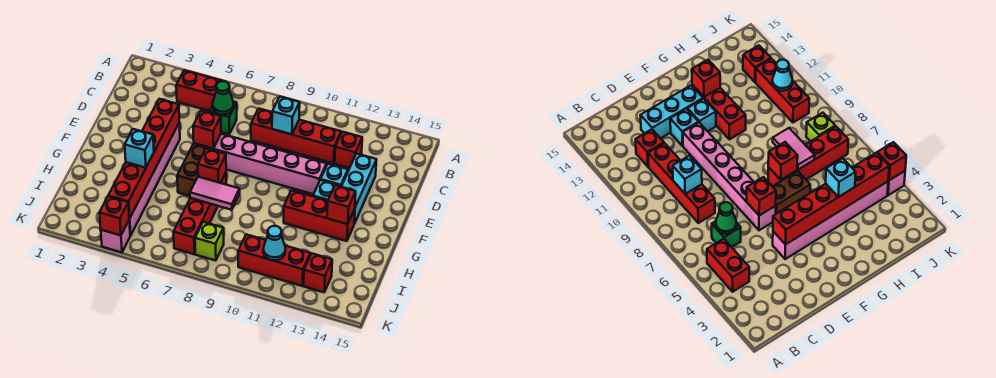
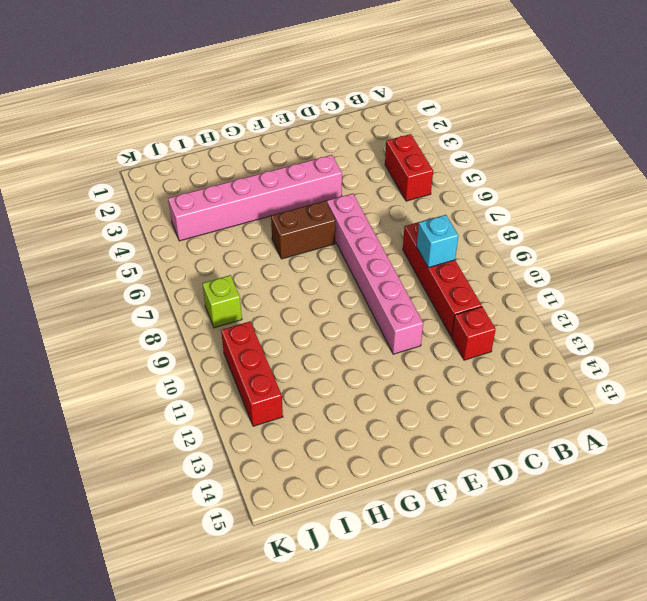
none -> green brick C6 level 1
none -> cyan brick D13:F13 level 1
none -> cyan brick E12 level 1

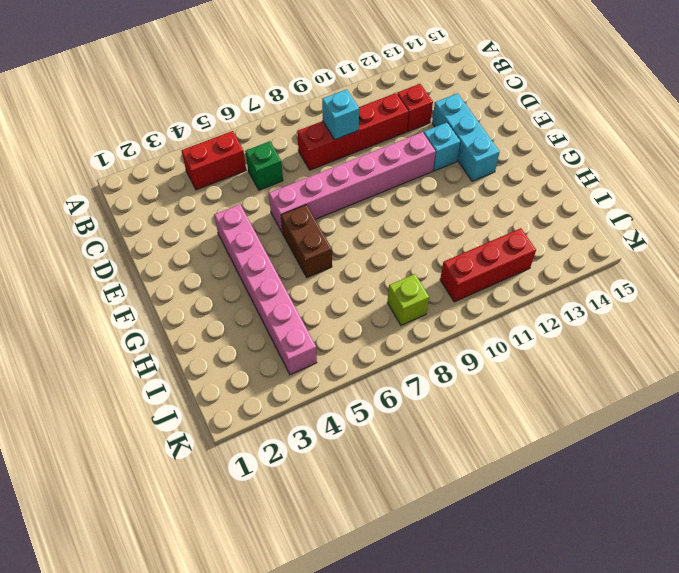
none -> cyan brick F12 level 1
none -> red brick G7:J7 level 1
none -> red brick G11:G13 level 1

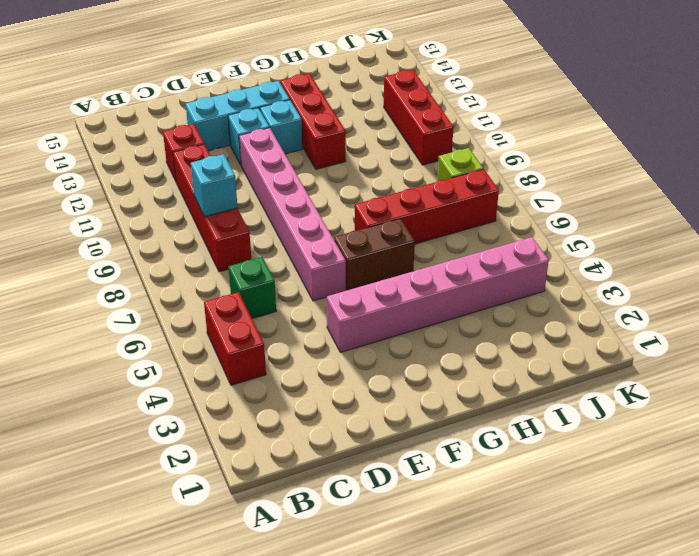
none -> red brick J13 level 1
none -> pink brick K4 level 1
none -> green cone C6 level 2

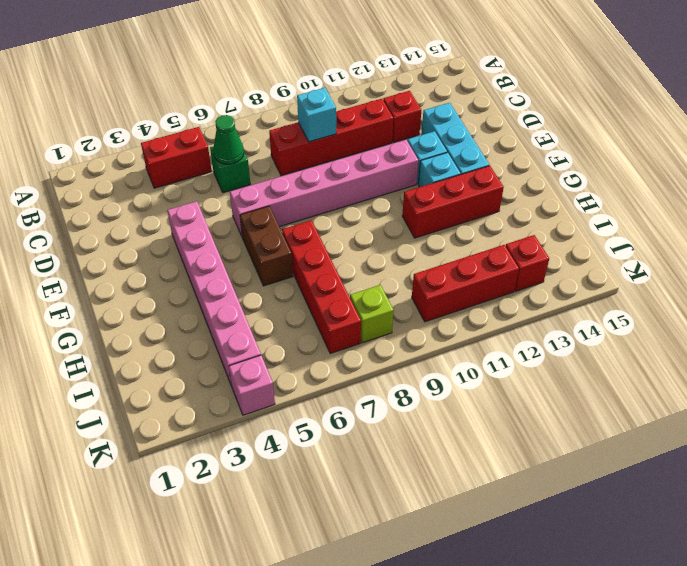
none -> red brick E4:J4 level 2
none -> red brick E6 level 2
none -> red brick G7 level 2

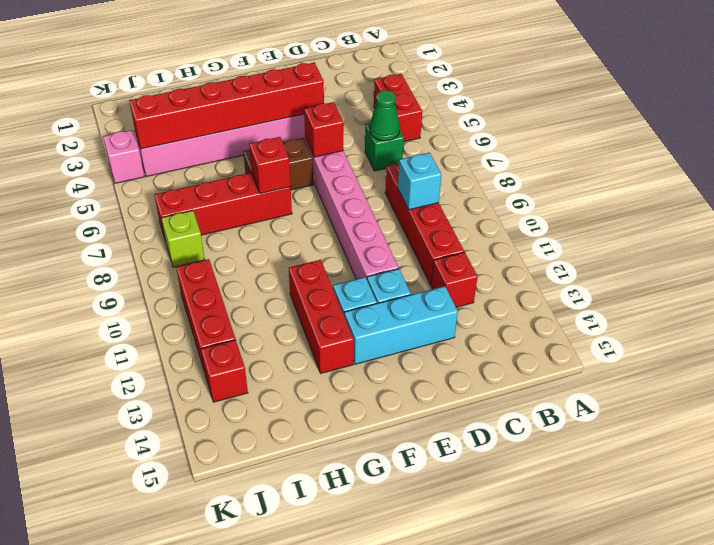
none -> red brick G13 level 2
none -> pink tile H7:H8 level 2
none -> cyan cone J11 level 2

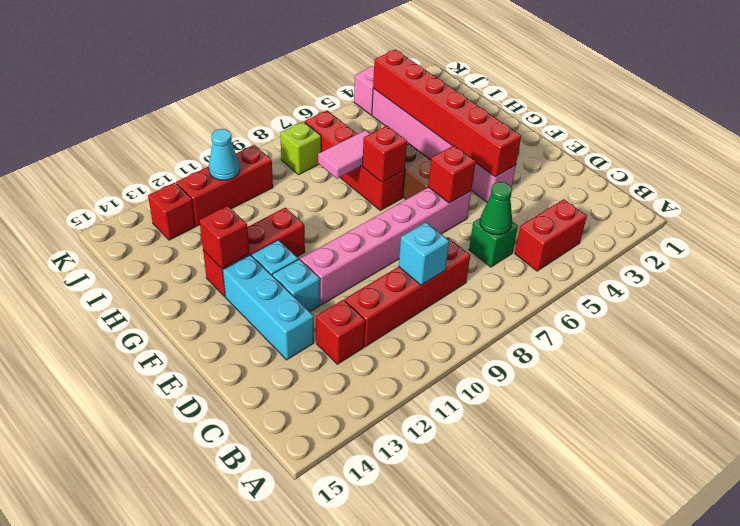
none -> red brick K4 level 2
none -> cyan brick H4 level 3

